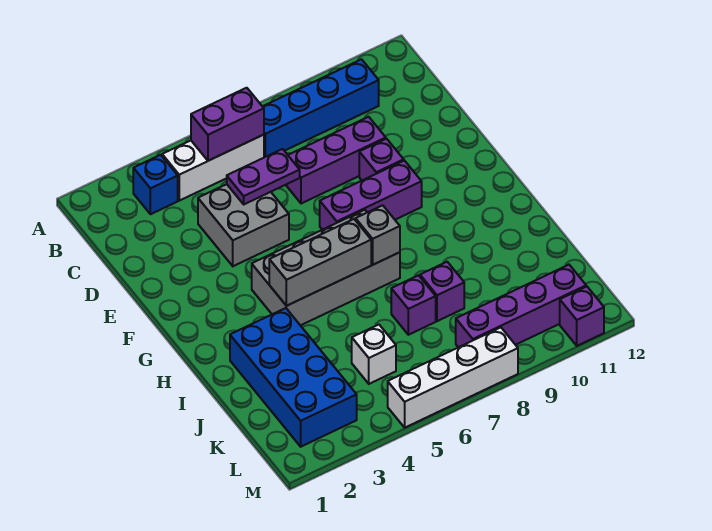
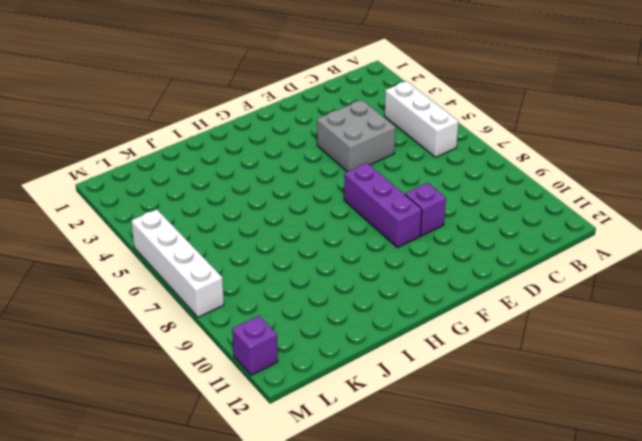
none -> blue brick B3 level 1
none -> blue brick B7:B10 level 1
none -> purple brick D7:D9 level 1

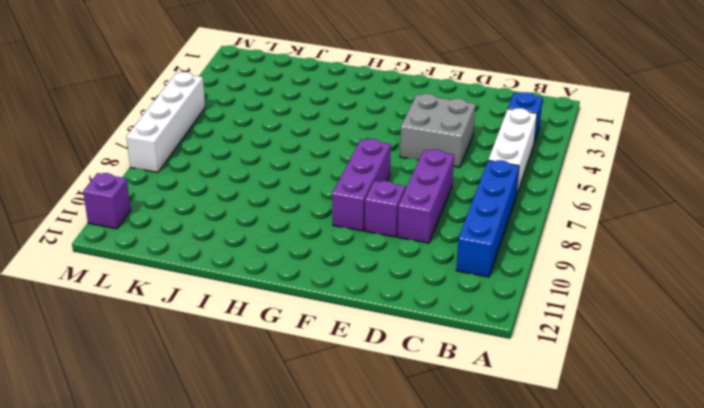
none -> grey brick G4:H7 level 1
none -> blue brick I2:L3 level 1
none -> purple brick J7 level 1

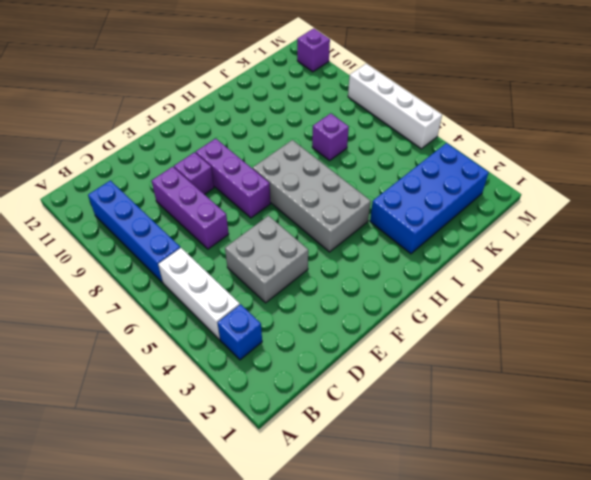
none -> purple brick J8 level 1
none -> white brick K5 level 1
none -> purple brick L8:L11 level 1

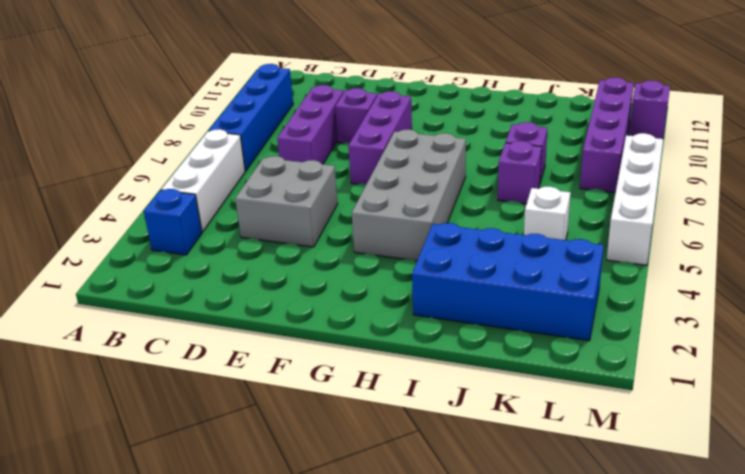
none -> purple brick B5:B6 level 2
none -> purple plate D5:D6 level 2
none -> grey brick H4:H6 level 2

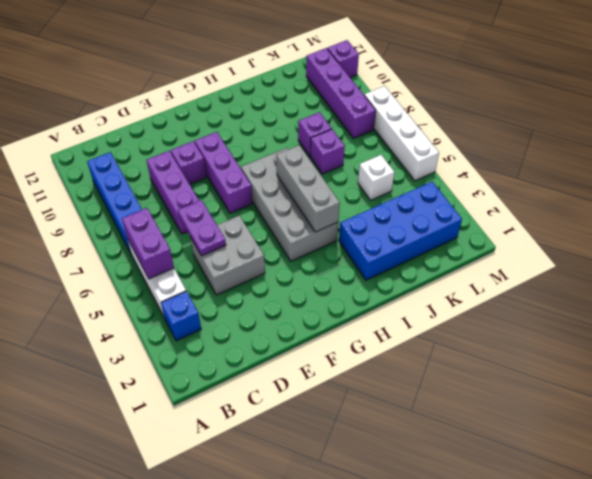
none -> grey brick H7 level 2

